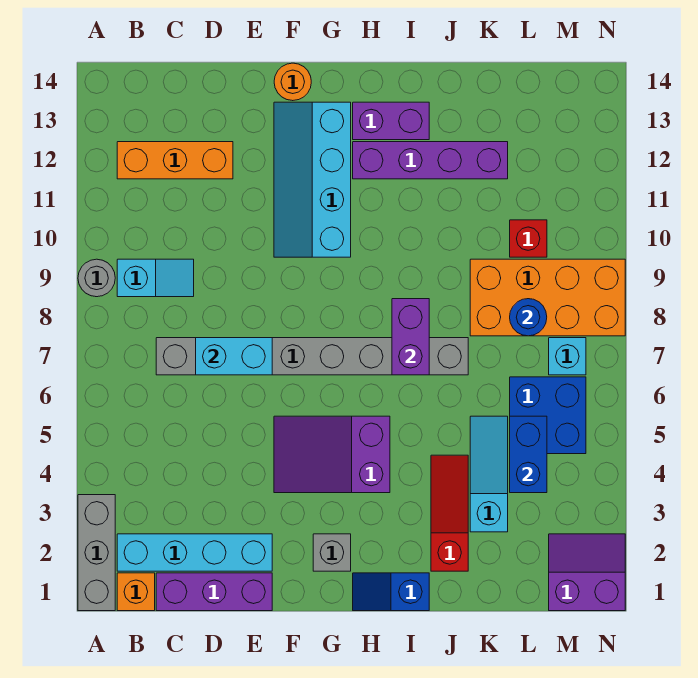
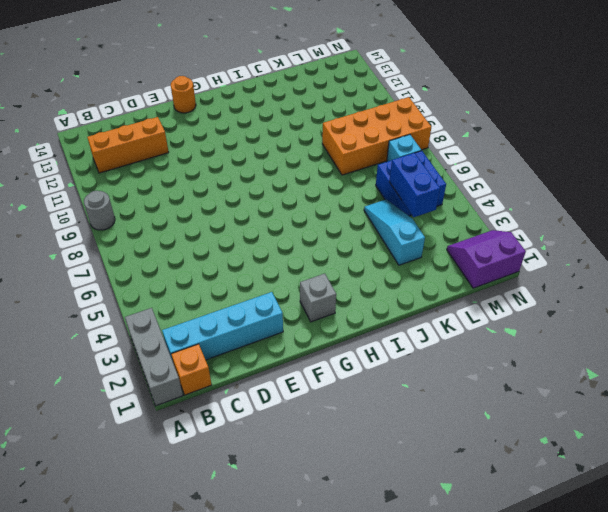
none -> cyan slope B9:C9 level 1 top B
none -> purple brick C1:E1 level 1
none -> grey brick C7:J7 level 1

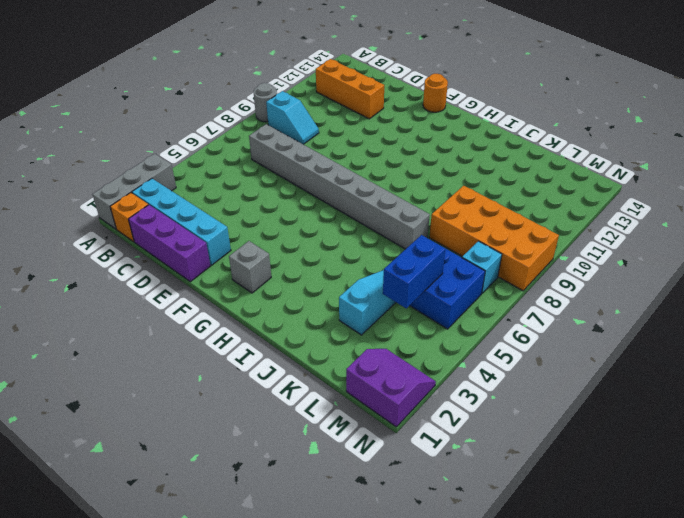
none -> purple slope F4:H5 level 1 top H
none -> cyan slope F10:G13 level 1 top G
none -> blue slope H1:I1 level 1 top I

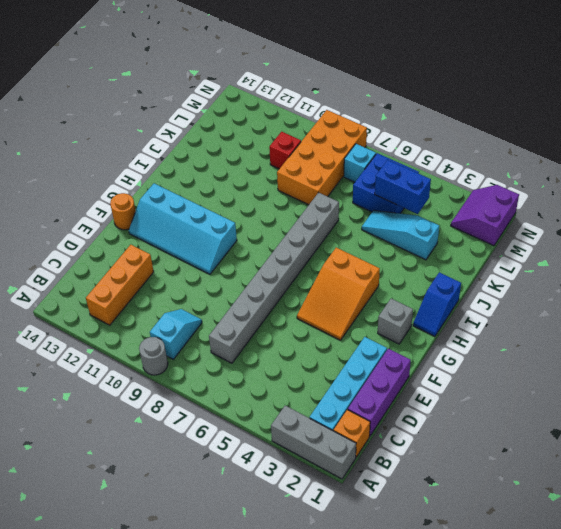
orange slope F4:H5 level 1 top H -> purple slope F4:H5 level 1 top H
none -> purple brick H12:K12 level 1
none -> purple brick H13:I13 level 1
none -> red slope J2:J4 level 1 top 2

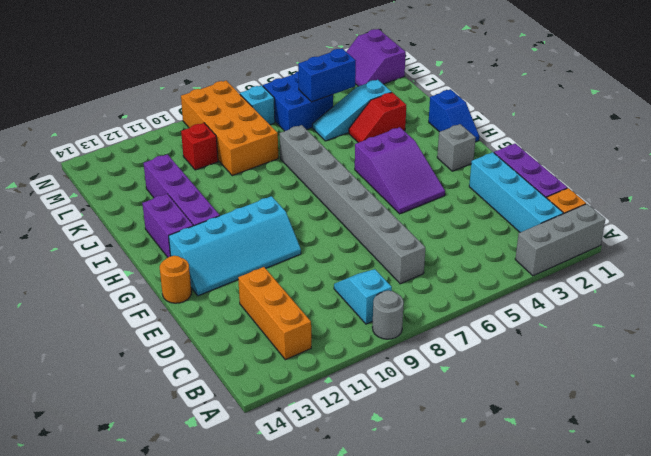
red slope J3:J4 level 1 top 3 -> red slope J2:J4 level 1 top 2
none -> cyan brick D7:E7 level 2
none -> purple brick I7:I8 level 2
none -> blue round brick L8 level 2

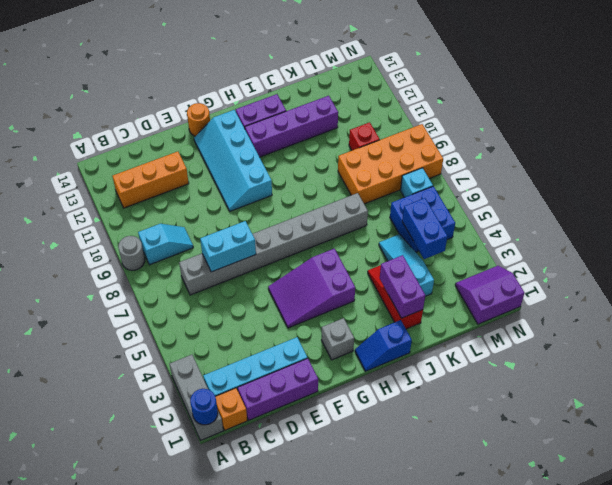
blue round brick A1 level 2 -> blue round brick L8 level 2
purple brick J2:J3 level 2 -> purple brick I7:I8 level 2

